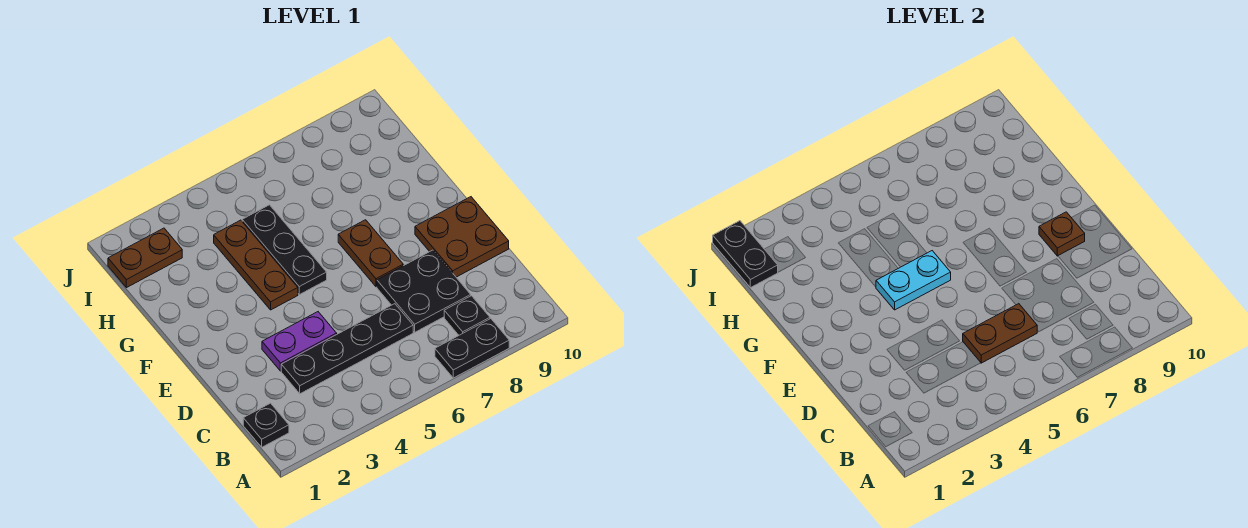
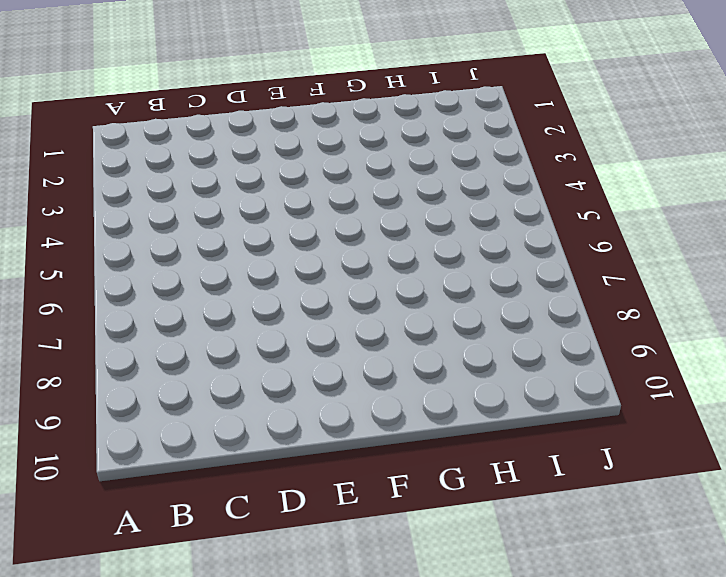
none -> black plate A7:A8 level 1
none -> black plate B1 level 1
none -> black plate B8 level 1

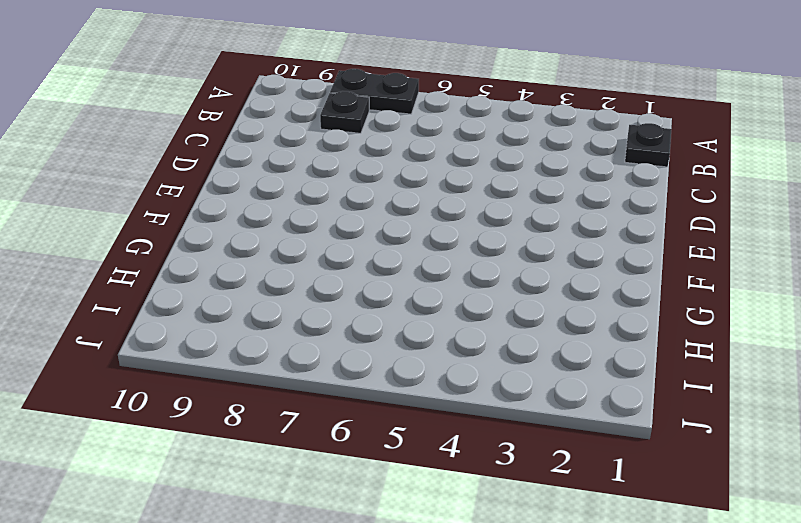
none -> black plate C3:C6 level 1
none -> black plate C7:D8 level 1
none -> purple plate D3:D4 level 1

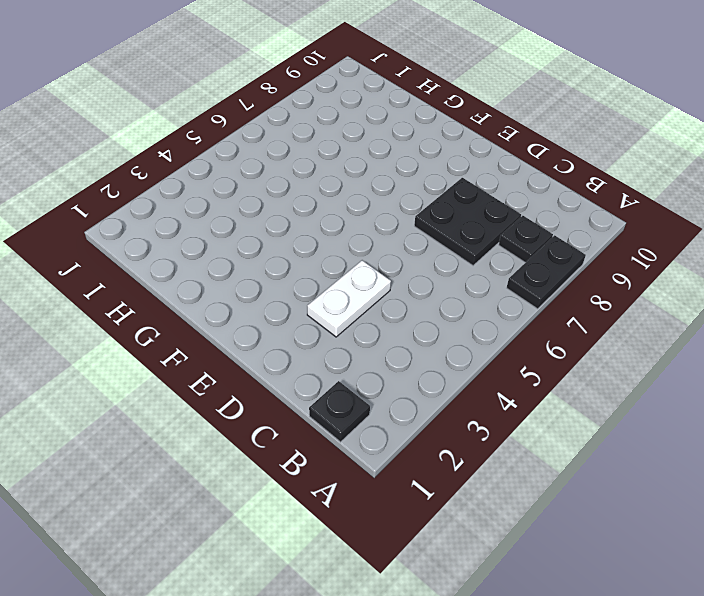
white plate D3:D4 level 1 -> purple plate D3:D4 level 1
none -> black plate C3:C6 level 1
none -> brown plate D9:E10 level 1
none -> brown plate E7:F7 level 1

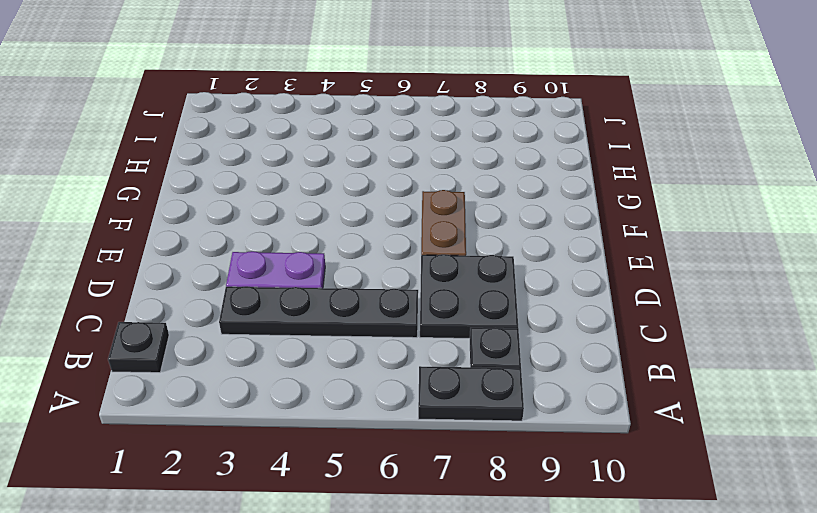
none -> brown plate D9:E10 level 1
none -> brown plate F4:H4 level 1
none -> black plate F5:H5 level 1

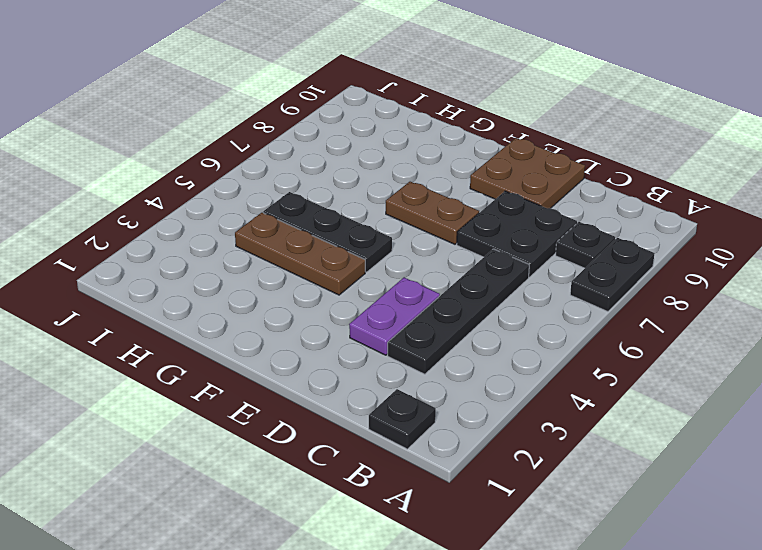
none -> brown plate I1:I2 level 1
none -> brown plate C5:C6 level 2
none -> brown plate E9 level 2

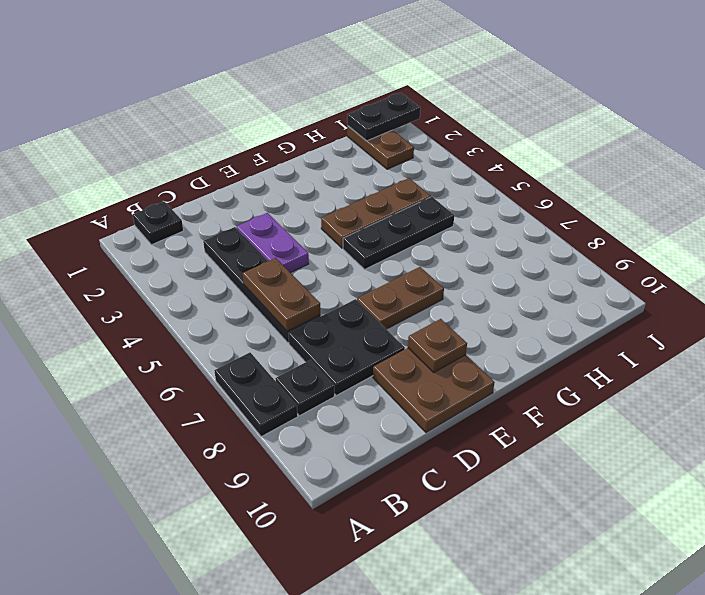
none -> cyan plate F4:F5 level 2

